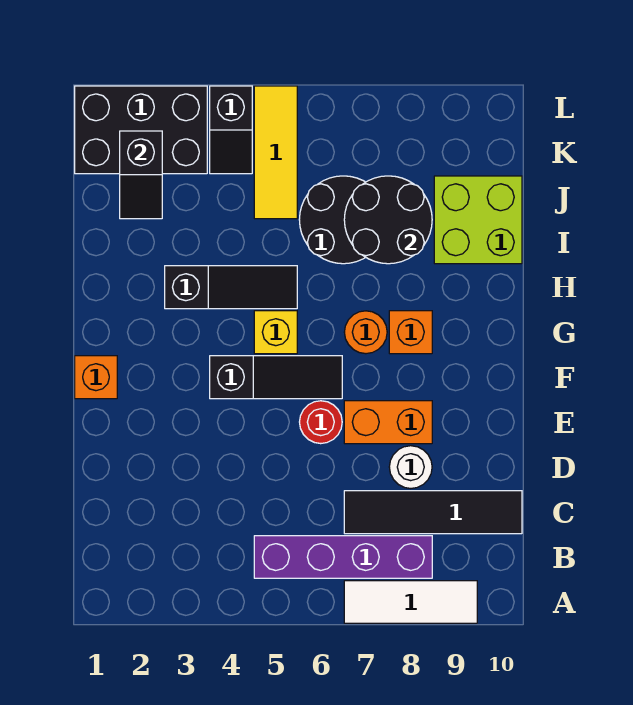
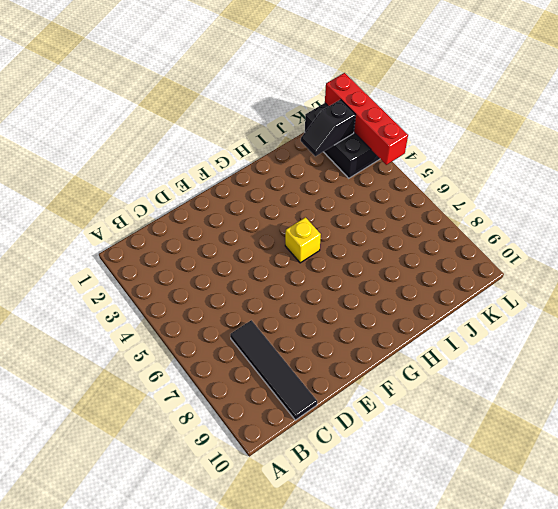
red brick L1:L4 level 2 -> none
none -> white tile A7:A9 level 1
none -> purple brick B5:B8 level 1
none -> white round brick D8 level 1

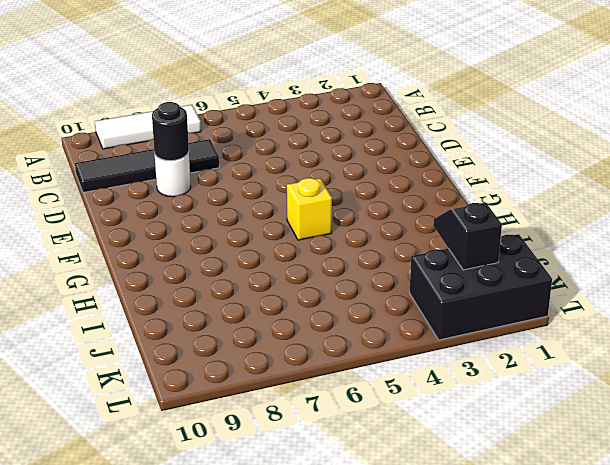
black round brick D8 level 2 -> none
none -> purple brick B5:B8 level 1
none -> red round brick E6 level 1
none -> orange brick E7:E8 level 1

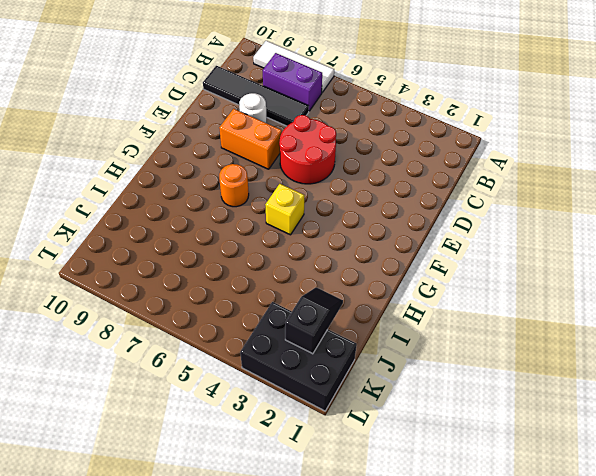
purple brick B7:B8 level 1 -> purple brick B5:B8 level 1
red round brick D5:E6 level 1 -> red round brick E6 level 1
none -> orange brick F1 level 1
none -> black slope F4:F6 level 1 top 4
none -> orange brick G8 level 1

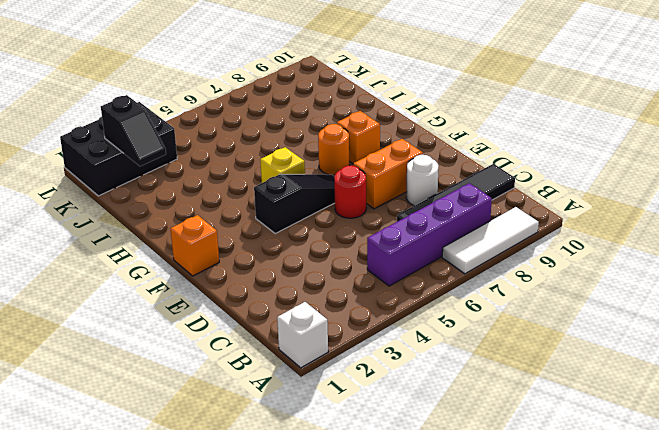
white brick A1 level 1 -> none
none -> black slope H3:H5 level 1 top 3
none -> black round brick I6:J7 level 1
none -> lime brick I9:J10 level 1

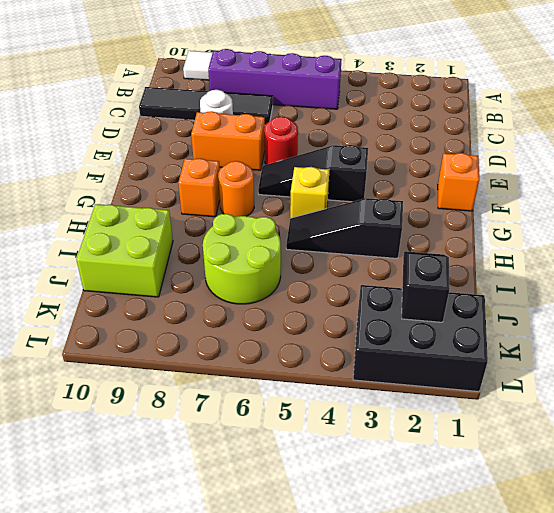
lime round brick I6:J7 level 1 -> black round brick I6:J7 level 1
none -> yellow tile J5:L5 level 1
none -> black slope K4:L4 level 1 top L
none -> black round brick I7:J8 level 2

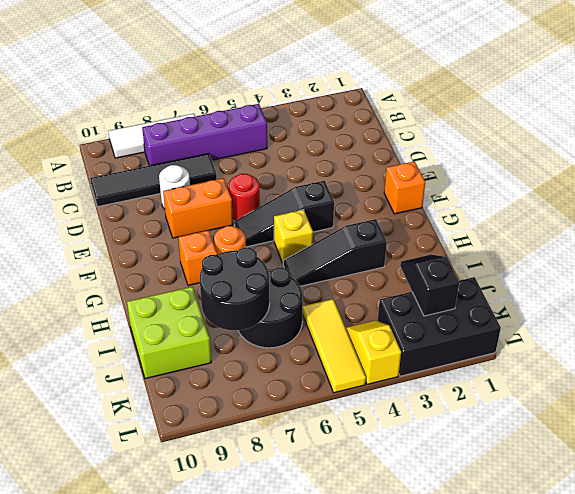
yellow slope K4:L4 level 1 top L -> black slope K4:L4 level 1 top L

